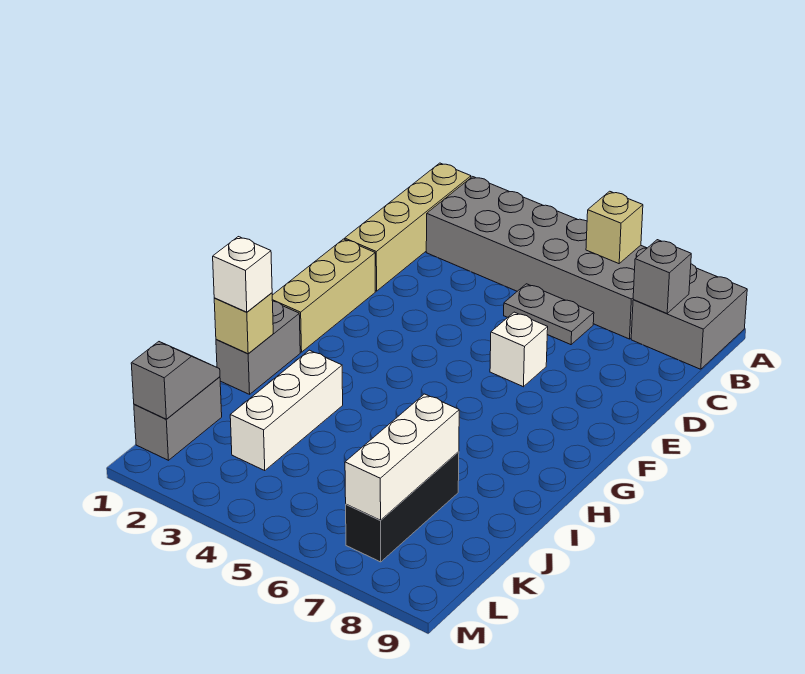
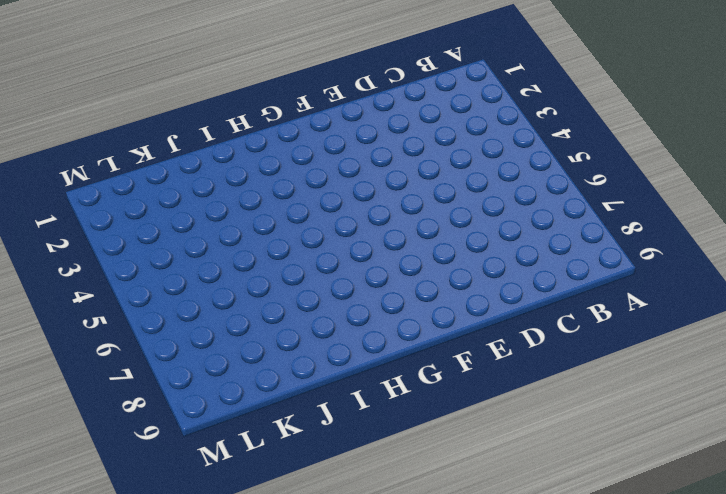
none -> tan brick A1:D1 level 1
none -> grey brick A2:B7 level 1
none -> grey brick A8:B9 level 1

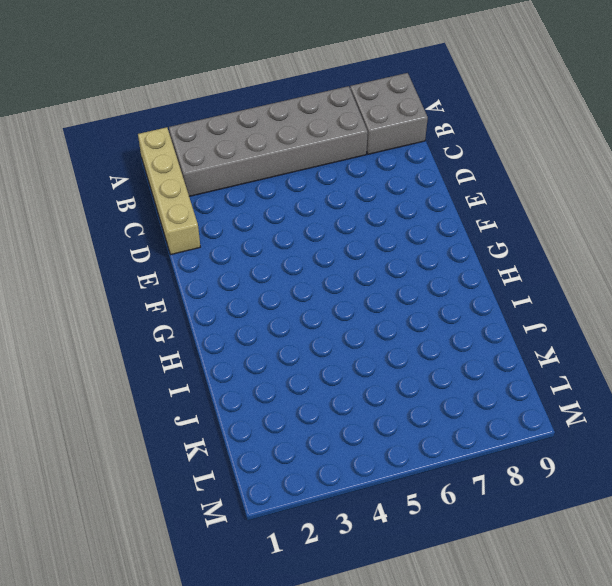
none -> grey plate C5:C6 level 1
none -> tan brick E1:G1 level 1
none -> white brick E6 level 1

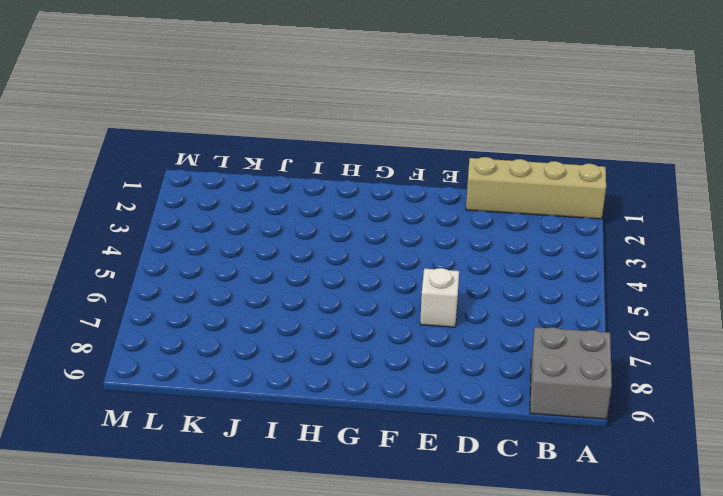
none -> grey brick A2:B7 level 1
none -> grey plate C5:C6 level 1
none -> tan brick E1:G1 level 1

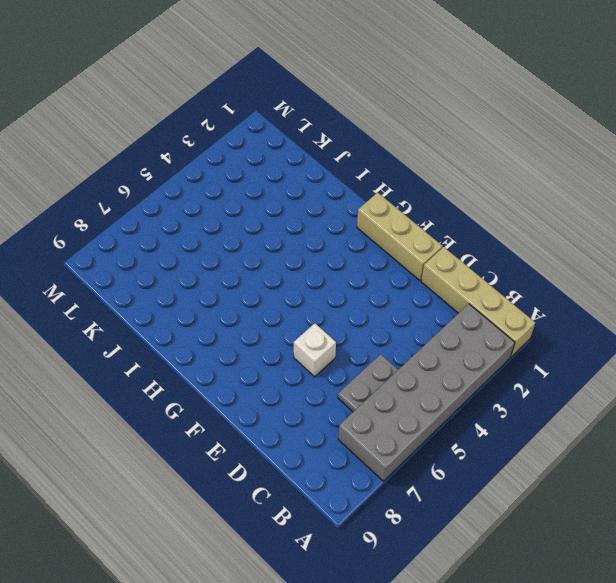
none -> grey brick A8:B9 level 1
none -> grey brick H1:I1 level 1
none -> white brick I3:K3 level 1

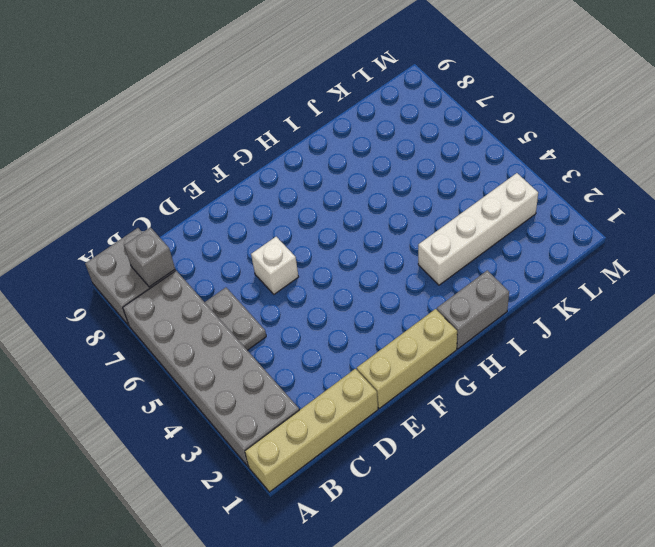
white brick I3:L3 level 1 -> white brick I3:K3 level 1
none -> black brick J7:L7 level 1
none -> grey brick K1:L1 level 1
none -> tan brick A6 level 2

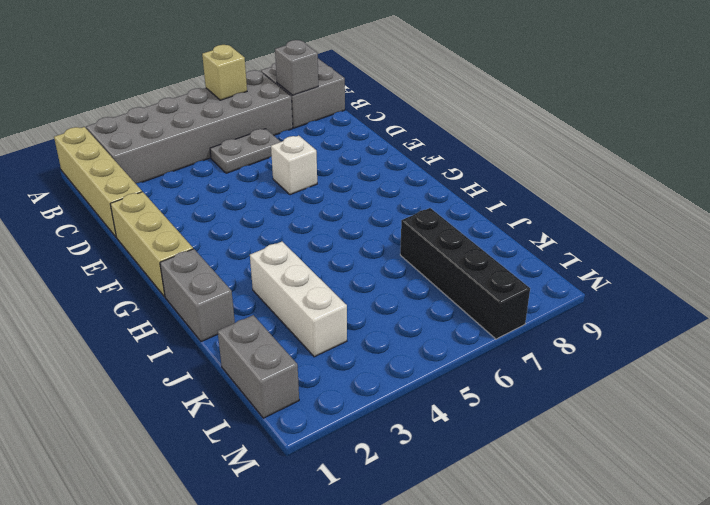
black brick J7:M7 level 1 -> black brick J7:L7 level 1
none -> tan brick I1 level 2
none -> white brick J7:L7 level 2
none -> grey slope K1:L1 level 2 top L

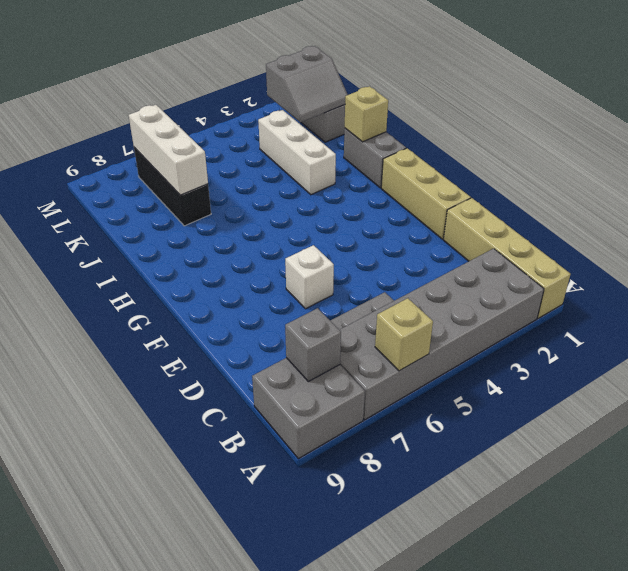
grey slope K1:L2 level 2 top L -> grey slope K1:L1 level 2 top L
none -> white brick I1 level 3

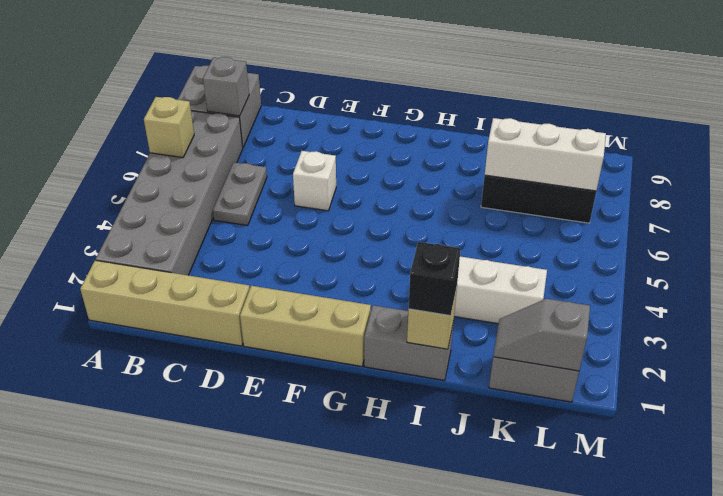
black brick I1 level 3 -> white brick I1 level 3

